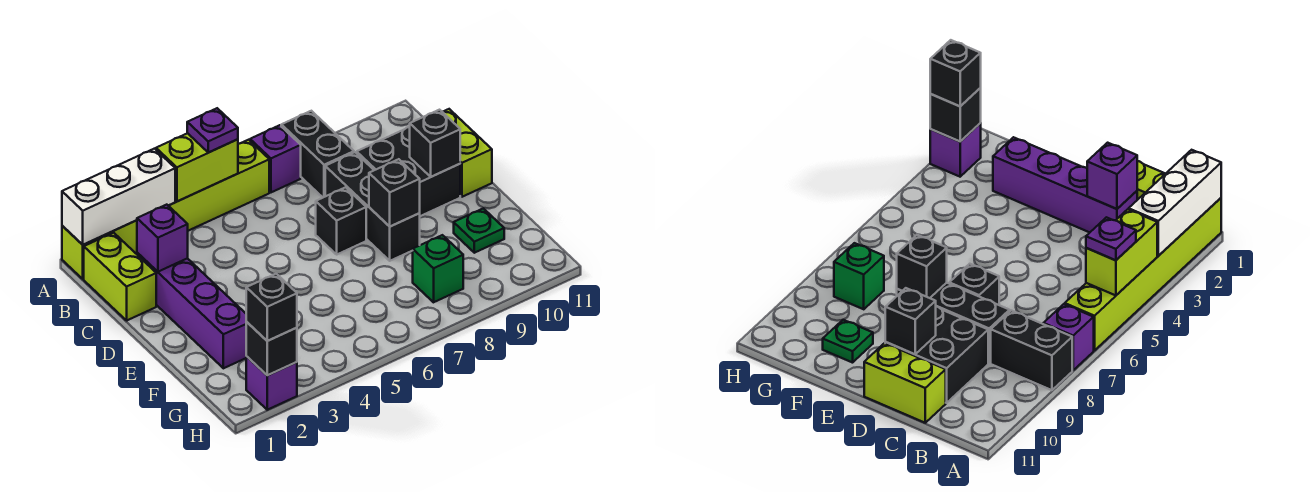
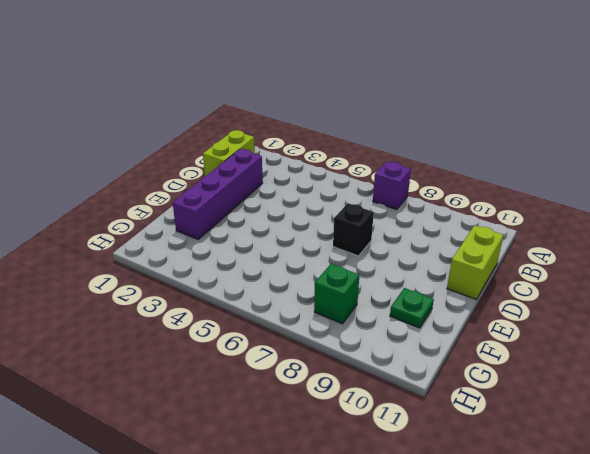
none -> lime brick A1:A6 level 1
none -> black brick A8:B8 level 1
none -> black brick C8:E8 level 1

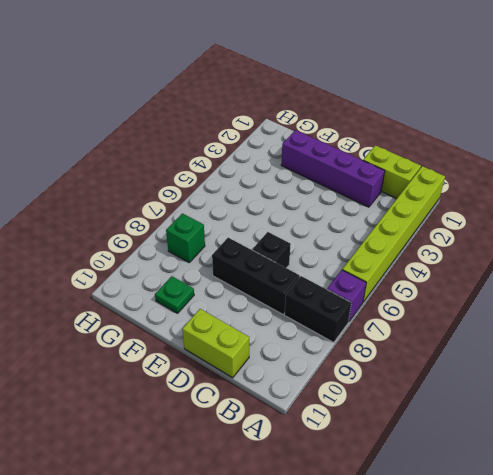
none -> black brick C9:D10 level 1
none -> purple brick H2 level 1
none -> white brick A1:A3 level 2

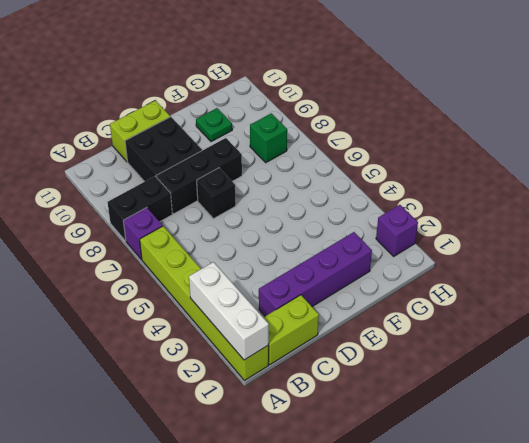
none -> lime brick A4:A5 level 2
none -> purple brick C2 level 2
none -> black brick D10 level 2

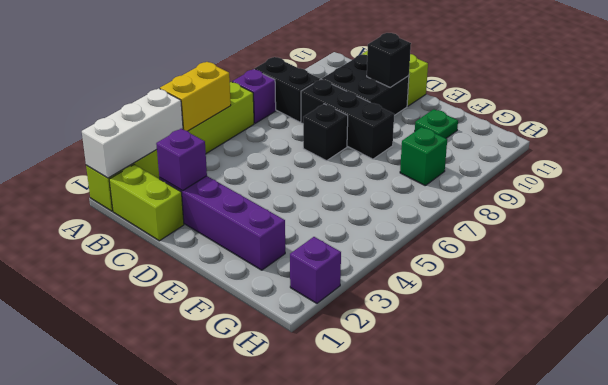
yellow brick A4:A5 level 2 -> lime brick A4:A5 level 2
none -> black brick E8 level 2
none -> black brick H2 level 2
none -> purple plate A5 level 3

